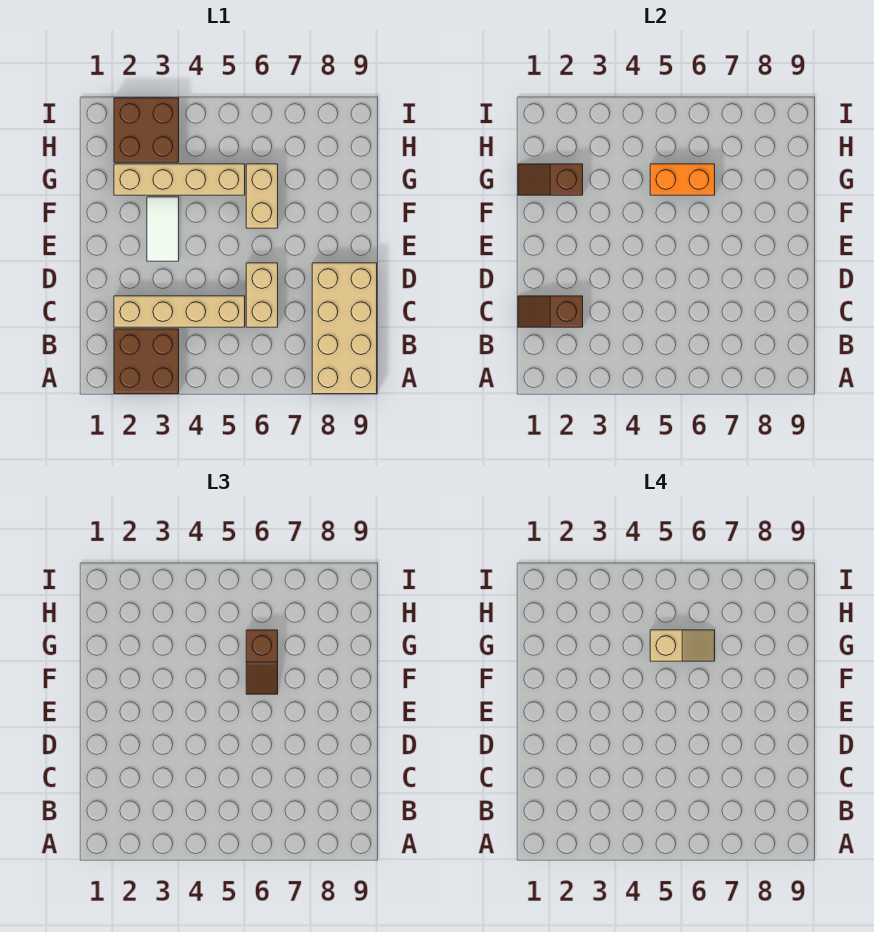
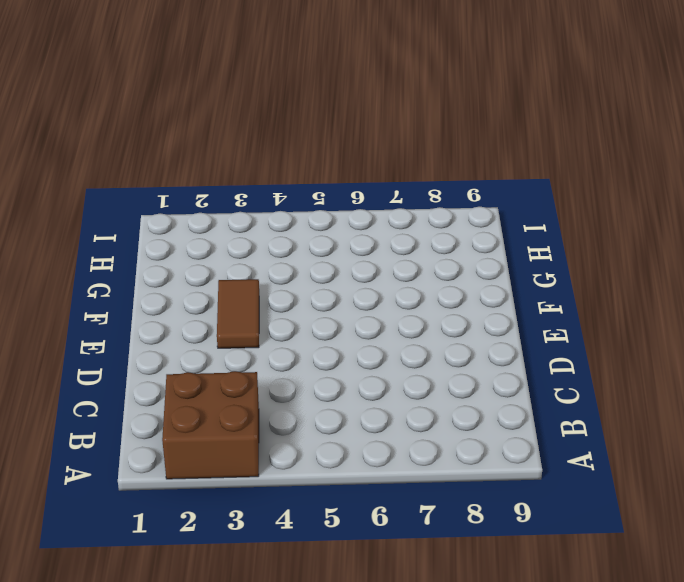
brown tile E3:F3 level 1 -> white tile E3:F3 level 1
none -> tan brick A8:D9 level 1
none -> tan brick C2:C5 level 1
none -> tan brick C6:D6 level 1

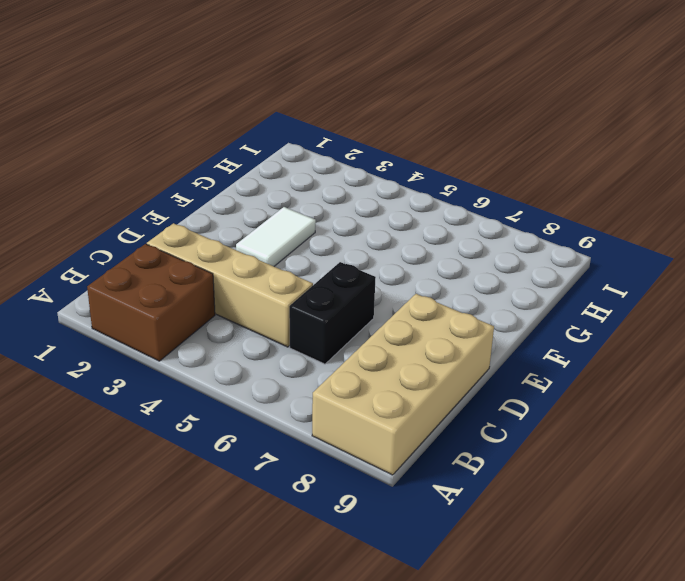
black brick C6:D6 level 1 -> tan brick C6:D6 level 1
none -> tan brick F6:G6 level 1
none -> tan brick G2:G5 level 1
none -> brown brick H2:I3 level 1

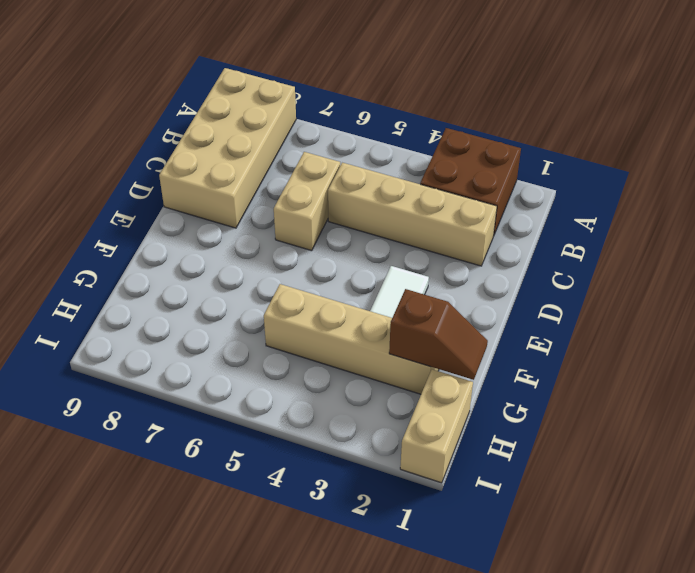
tan brick H1:I1 level 1 -> tan brick F6:G6 level 1
none -> brown brick H2:I3 level 1
none -> brown slope C1:C2 level 2 top 2
none -> orange brick G5:G6 level 2

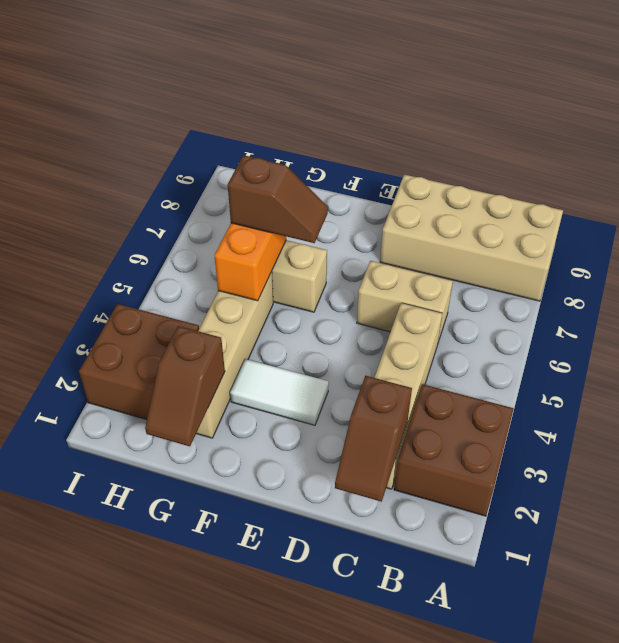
none -> tan slope G5:G6 level 4 top 5

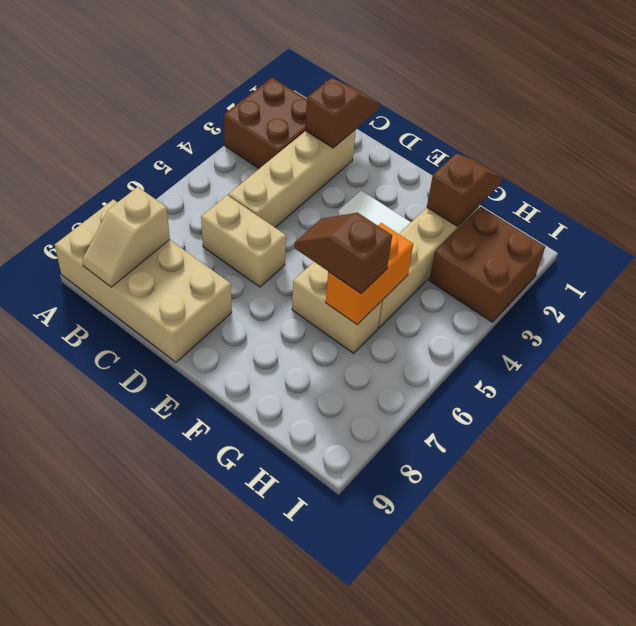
tan slope B8:B9 level 2 top 8 -> tan slope G5:G6 level 4 top 5

